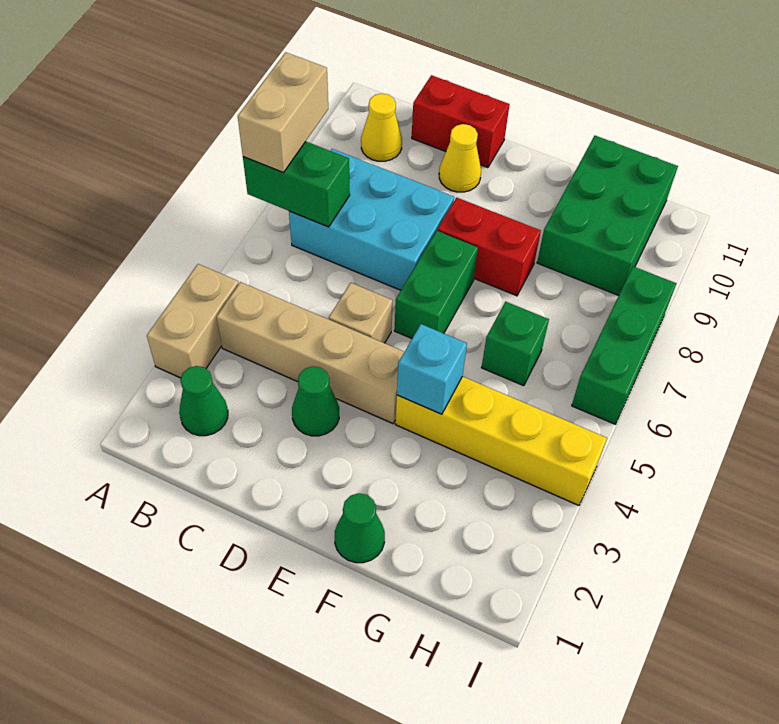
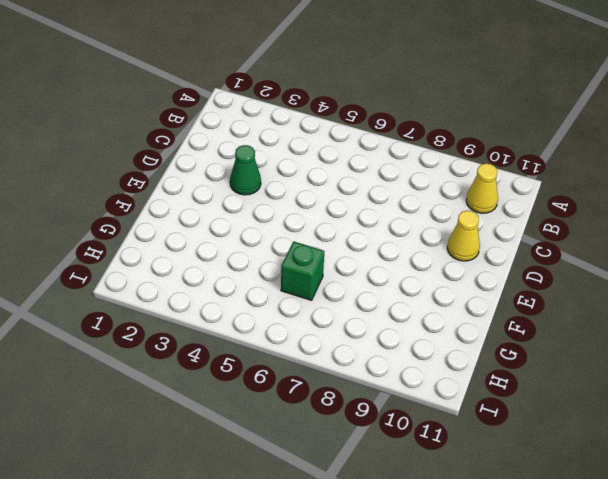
none -> tan brick A3:A4 level 1
none -> green cone B2 level 1
none -> tan brick B4:E4 level 1

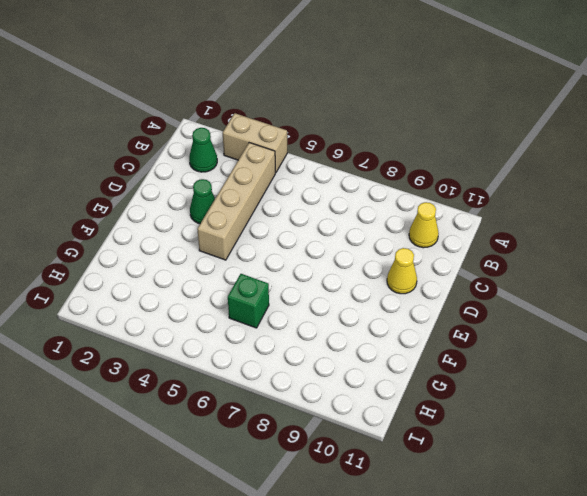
none -> cyan brick B7:D8 level 1
none -> red brick C11:D11 level 1
none -> tan brick D5 level 1

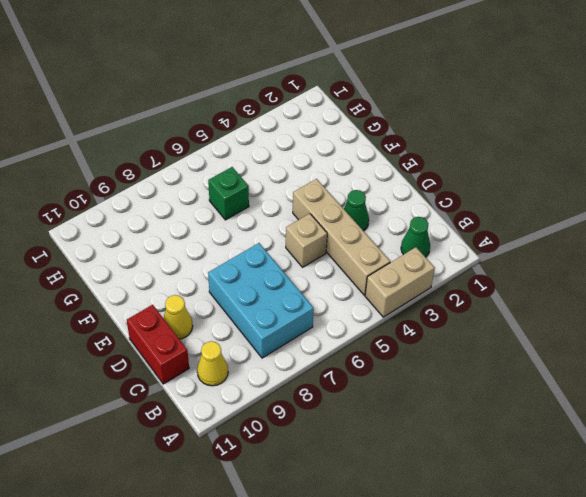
none -> green brick E6:E7 level 1
none -> red brick E8:F8 level 1
none -> green cone F1 level 1

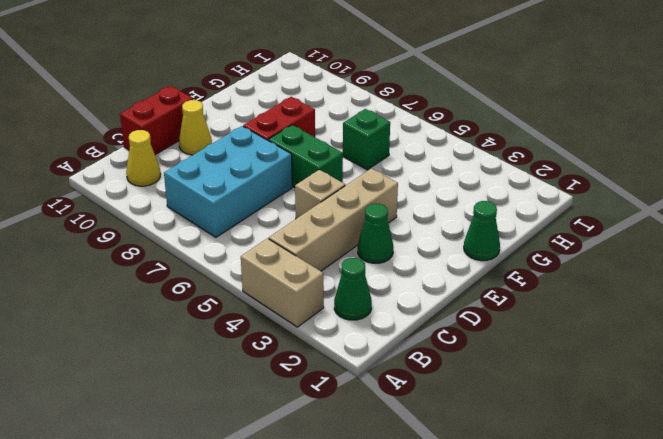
none -> yellow brick F4:I4 level 1
none -> green brick G9:H11 level 1
none -> green brick I6:I8 level 1

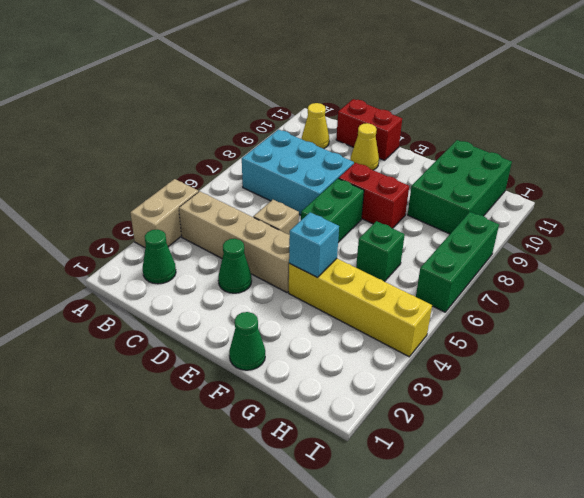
none -> green brick A7:B7 level 2
none -> tan brick A7:A8 level 3

